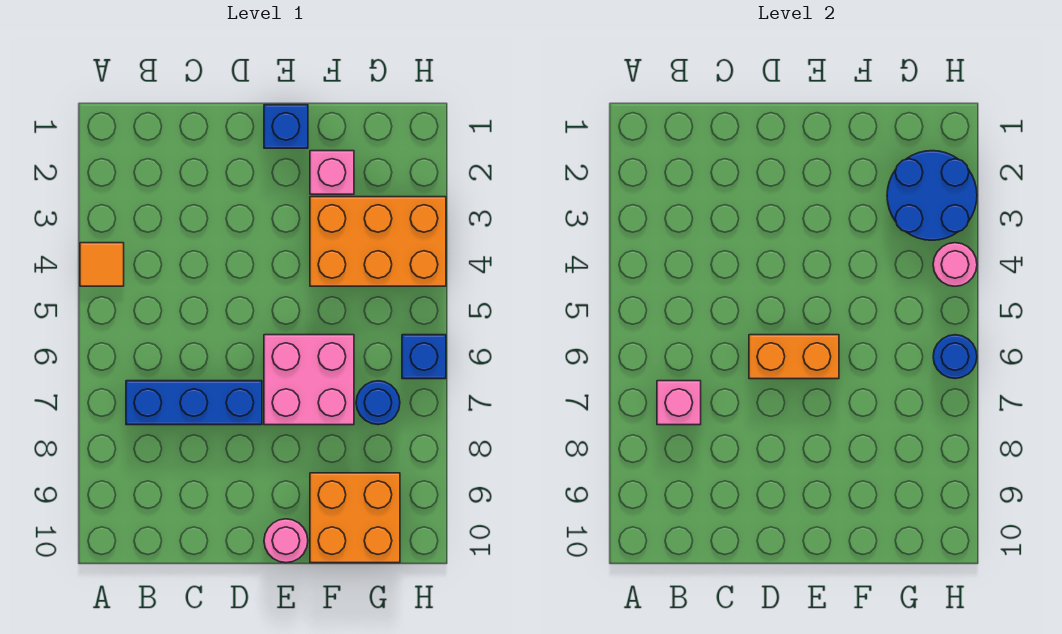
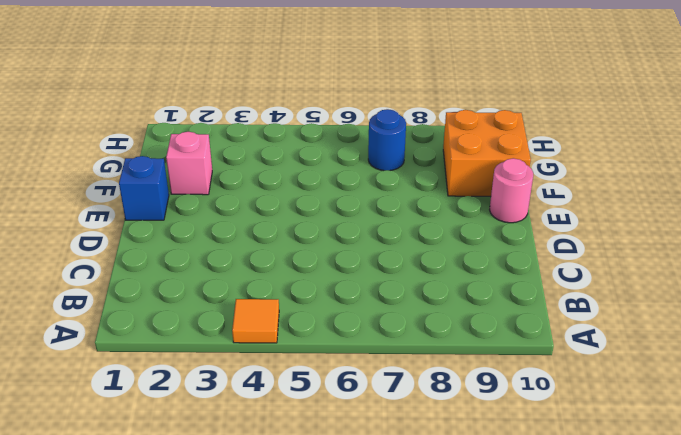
none -> blue brick B7:D7 level 1
none -> pink brick E6:F7 level 1
none -> orange brick F3:H4 level 1

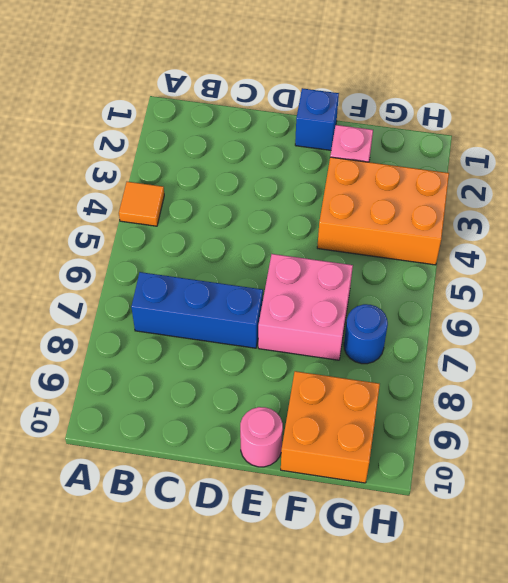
none -> blue brick H6 level 1
none -> pink brick B7 level 2
none -> orange brick D6:E6 level 2

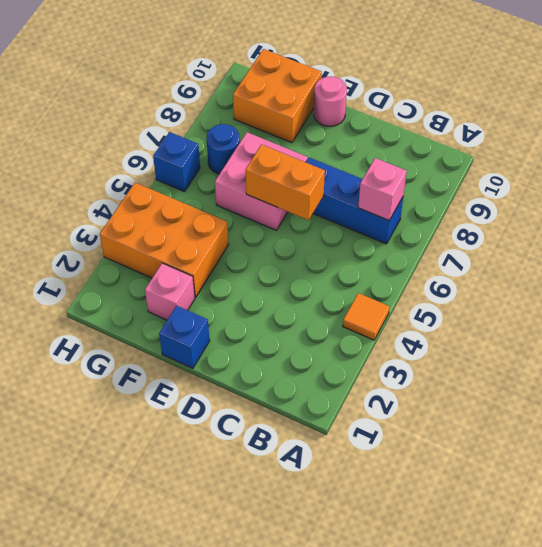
none -> blue round brick G2:H3 level 2
none -> pink round brick H4 level 2
none -> blue round brick H6 level 2

